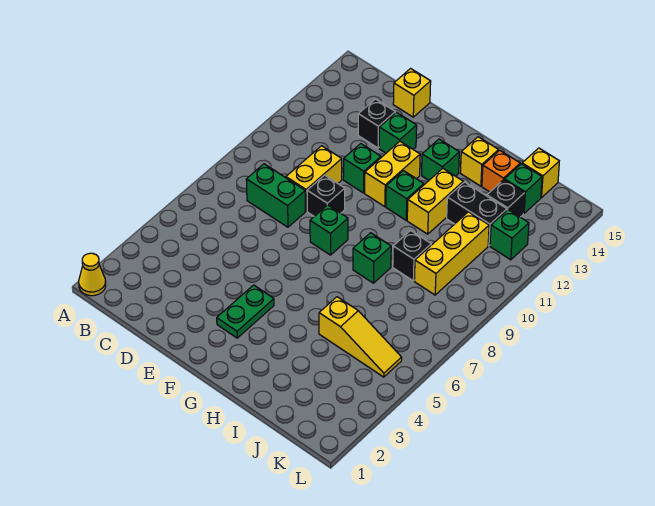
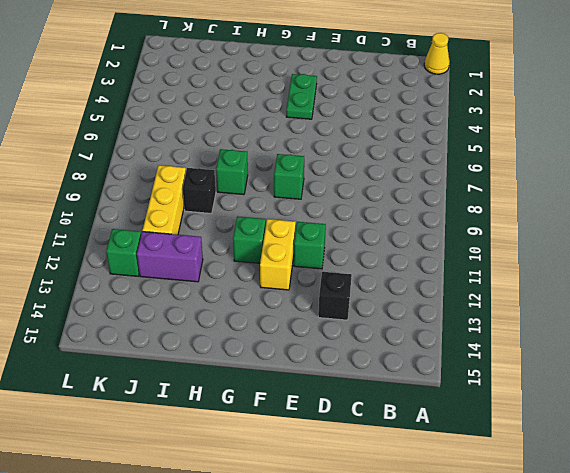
purple brick I12:J12 level 1 -> black brick I12:J12 level 1
none -> green brick C8:D8 level 1
none -> yellow brick D9:D10 level 1
none -> yellow brick D15 level 1

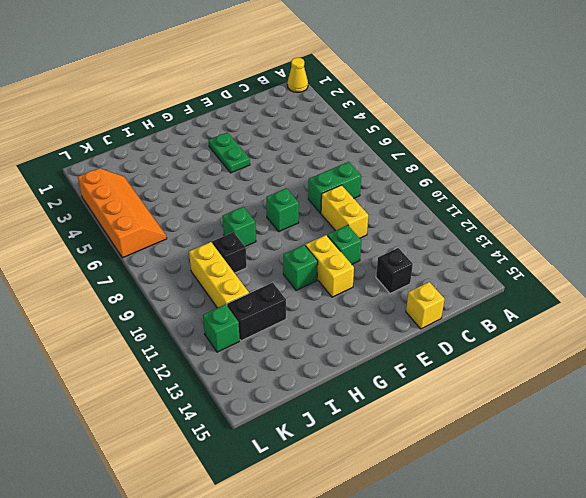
orange slope K3:L6 level 1 top L -> yellow slope I5:K5 level 1 top I
none -> black brick E9 level 1
none -> green brick E13 level 1
none -> green brick G13 level 1

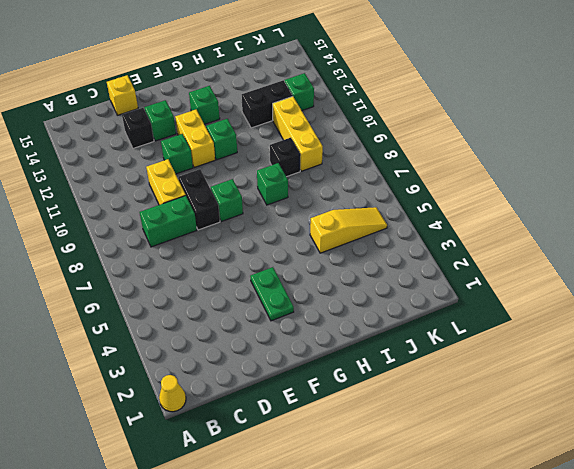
black brick E8:E9 level 1 -> black brick E9 level 1
none -> yellow brick H11:H12 level 1
none -> yellow brick H14 level 1
none -> orange brick I14 level 1

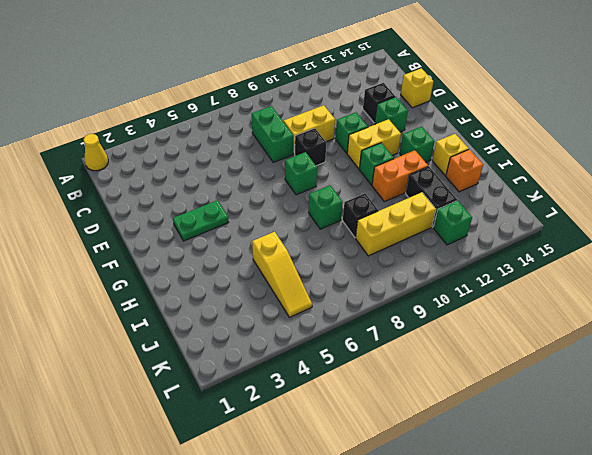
orange brick H11:H12 level 1 -> yellow brick H11:H12 level 1
none -> black brick J13 level 1
none -> green brick J14 level 1
none -> yellow brick J15 level 1

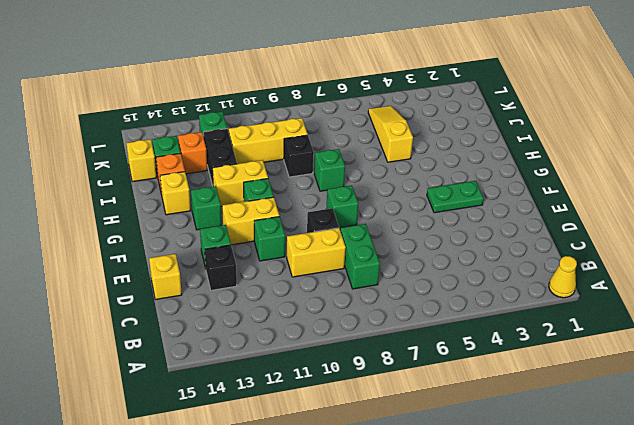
orange brick J13 level 1 -> black brick J13 level 1

